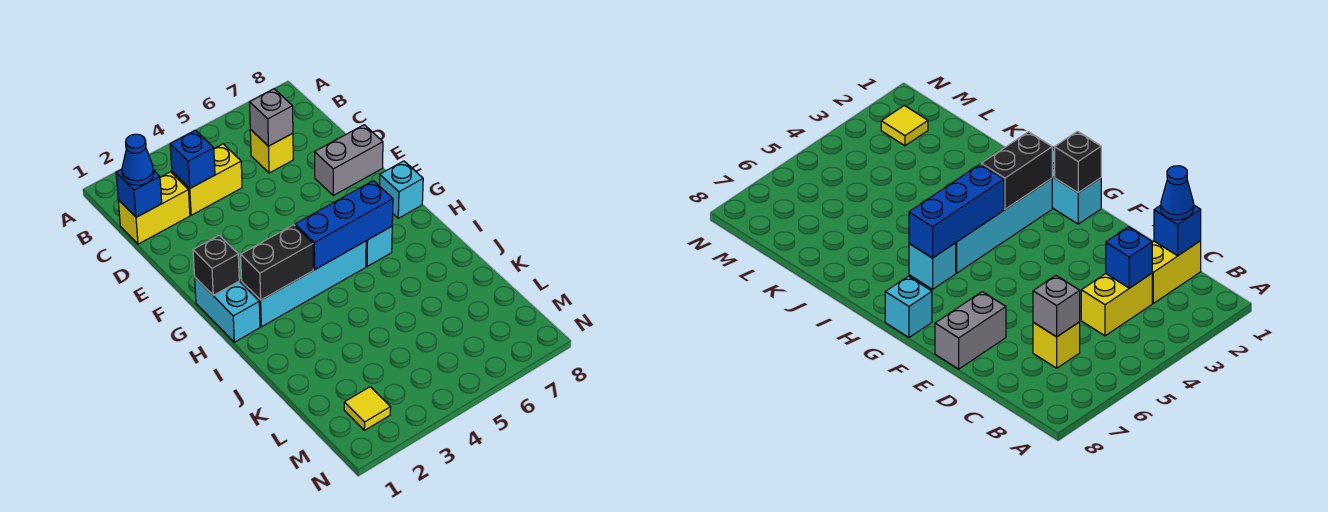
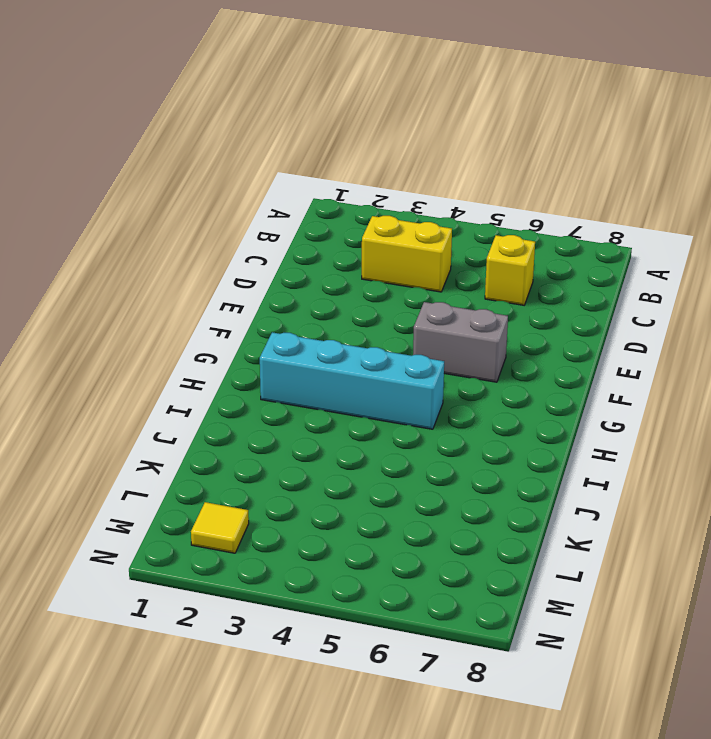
grey brick F5:F6 level 1 -> grey brick E7:E8 level 1
none -> yellow brick C1:C2 level 1
none -> cyan brick G1:H1 level 1
none -> cyan brick G8 level 1

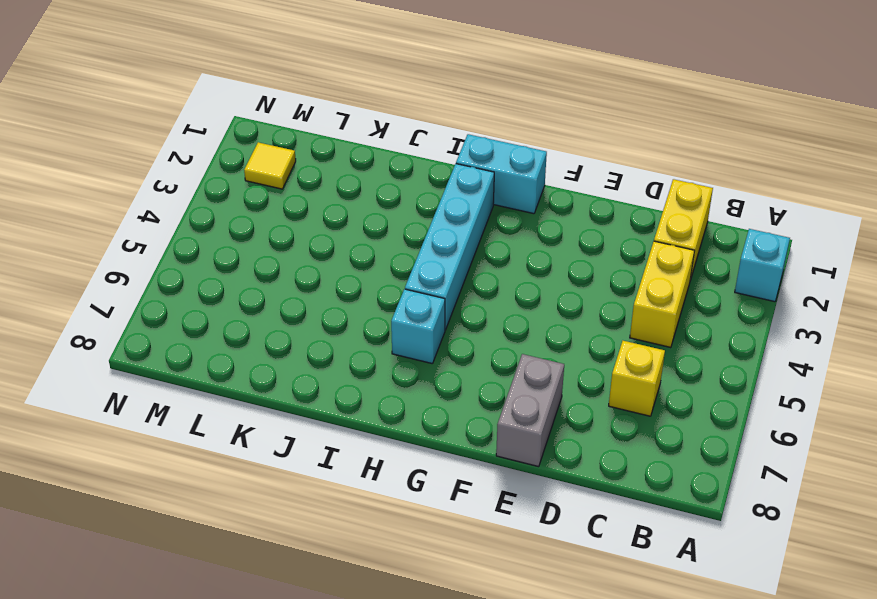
cyan brick A2 level 1 -> cyan brick G8 level 1
none -> blue brick C1 level 2
none -> blue brick C3 level 2
none -> grey brick C6 level 2

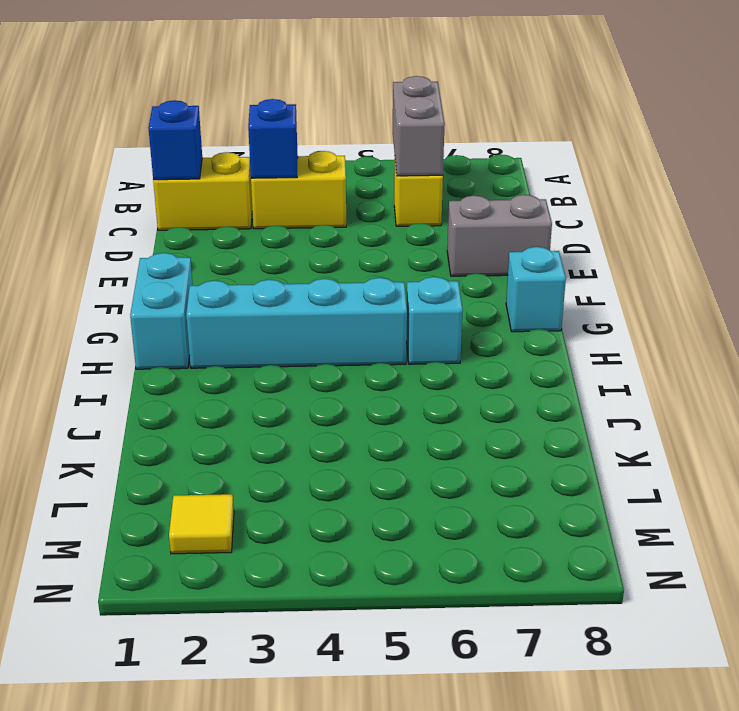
grey brick B6:C6 level 2 -> grey brick C6 level 2
none -> black brick G1 level 2
none -> black brick H2:H3 level 2
none -> blue brick H4:H6 level 2

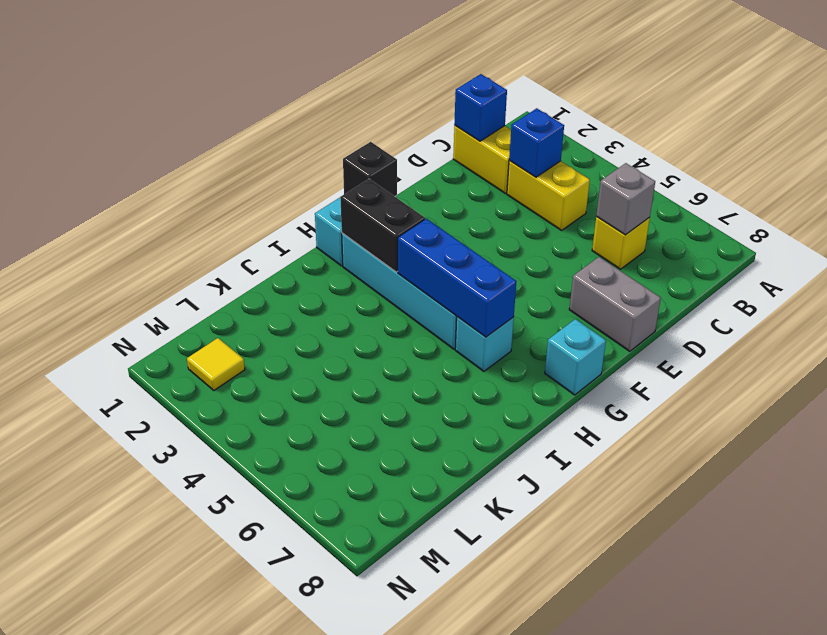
none -> blue cone C1 level 3

